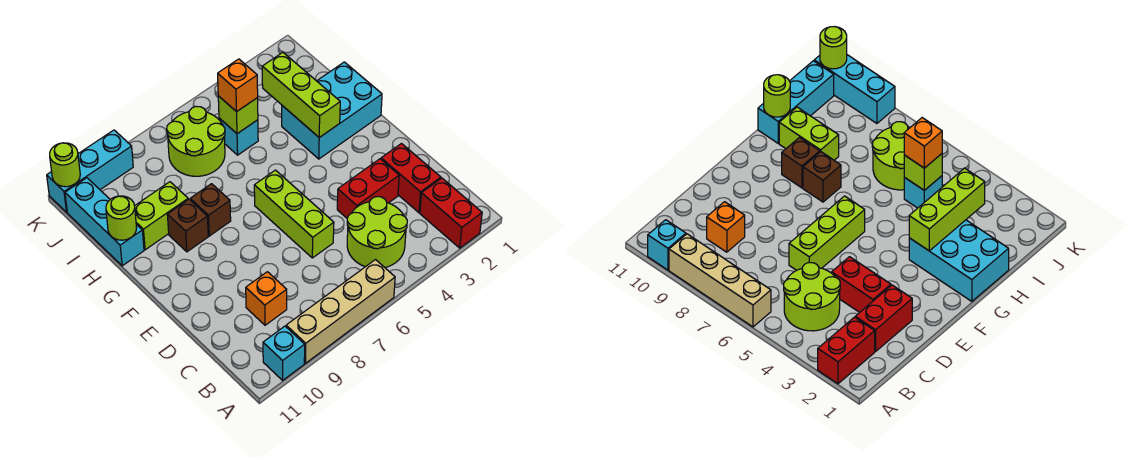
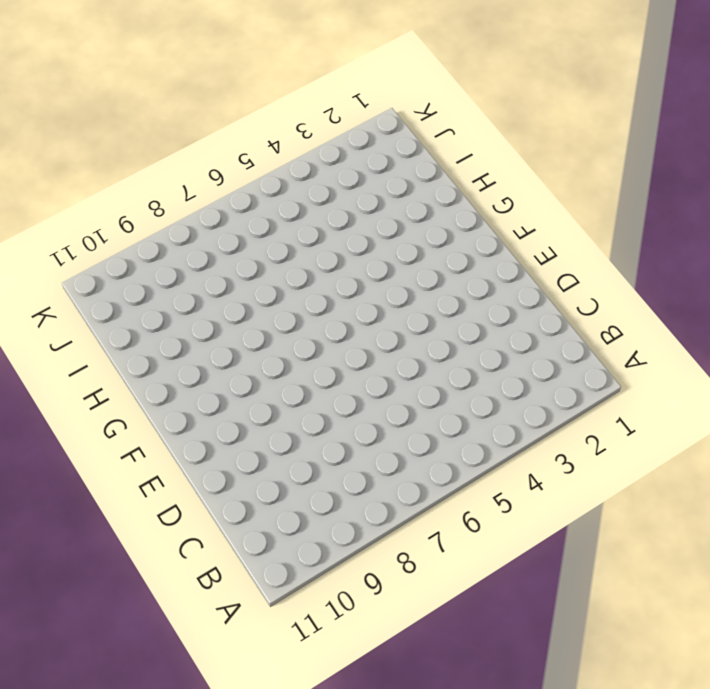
none -> red brick A2:B2 level 1
none -> tan brick A6:A9 level 1
none -> cyan brick A10 level 1

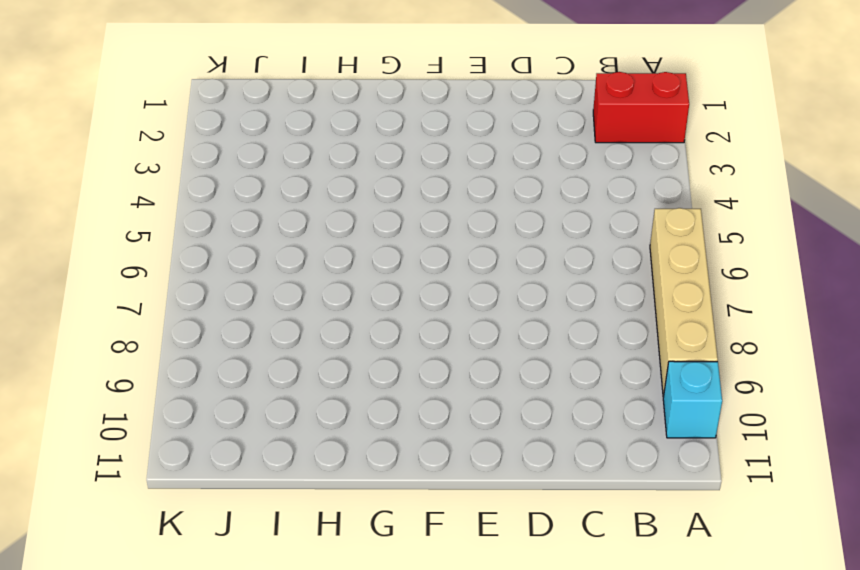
none -> lime round brick B4:C5 level 1
none -> red brick C2:D2 level 1
none -> orange brick C9 level 1

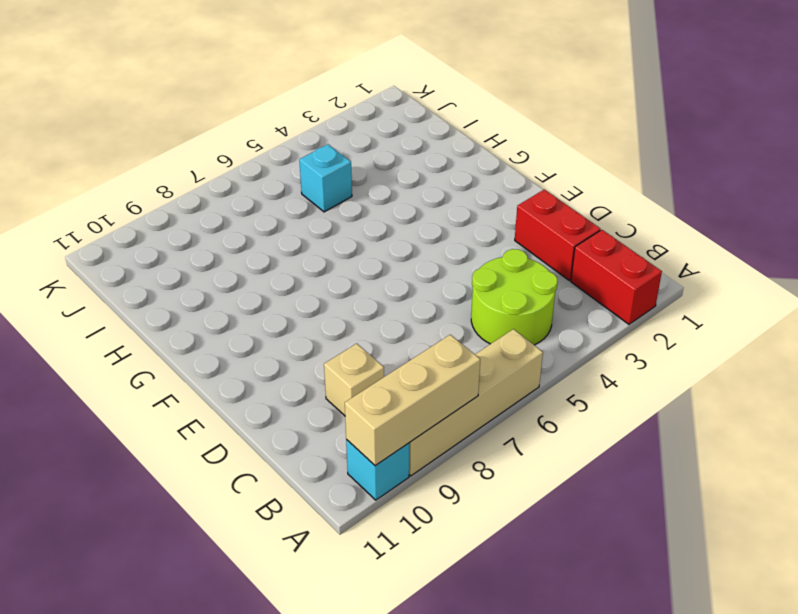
tan brick A8:A10 level 2 -> none
tan brick C9 level 1 -> orange brick C9 level 1
none -> red brick D3:D4 level 1
none -> lime brick D6:F6 level 1
none -> cyan brick G1:H3 level 1

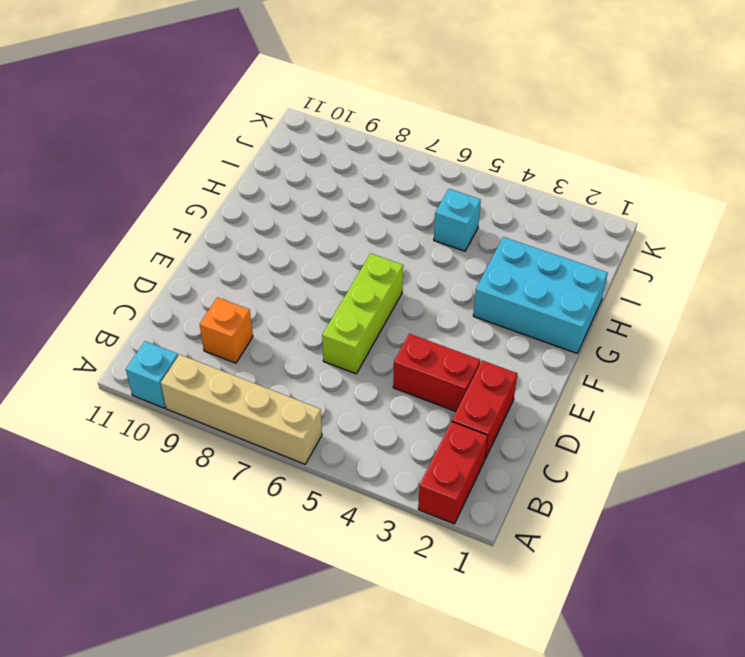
none -> lime round brick B4:C5 level 1
none -> brown brick G8 level 1
none -> brown brick G9 level 1

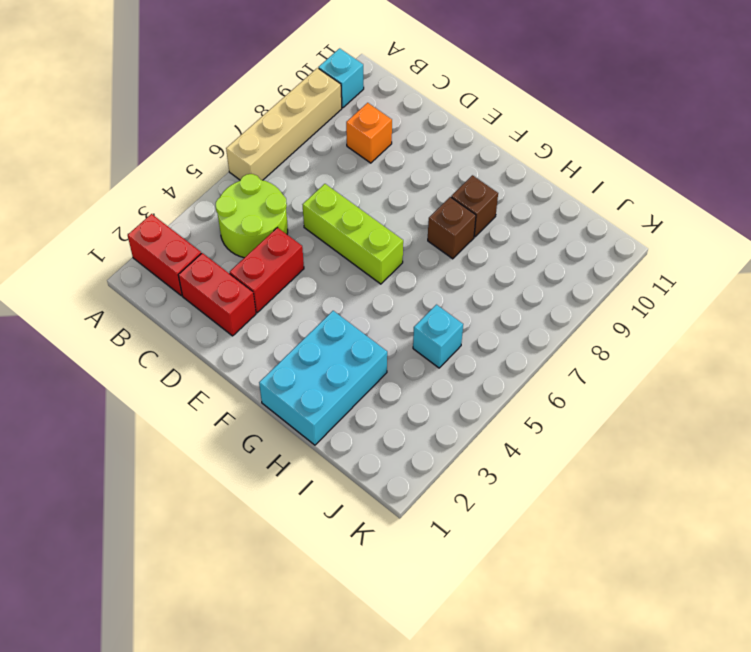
none -> lime brick H9:H10 level 1
none -> cyan brick H11:J11 level 1
none -> lime round brick I6:J7 level 1

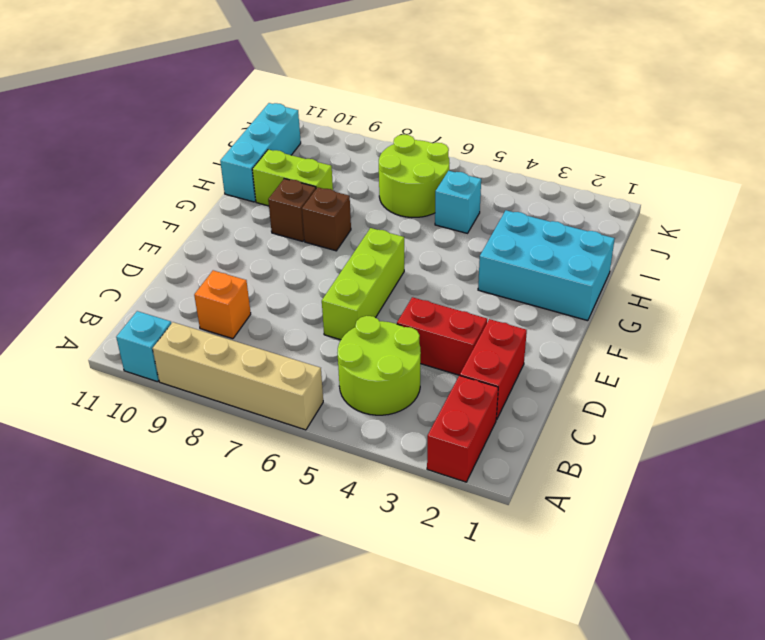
none -> cyan brick K9:K11 level 1
none -> lime brick G3:I3 level 2
none -> lime round brick H11 level 2

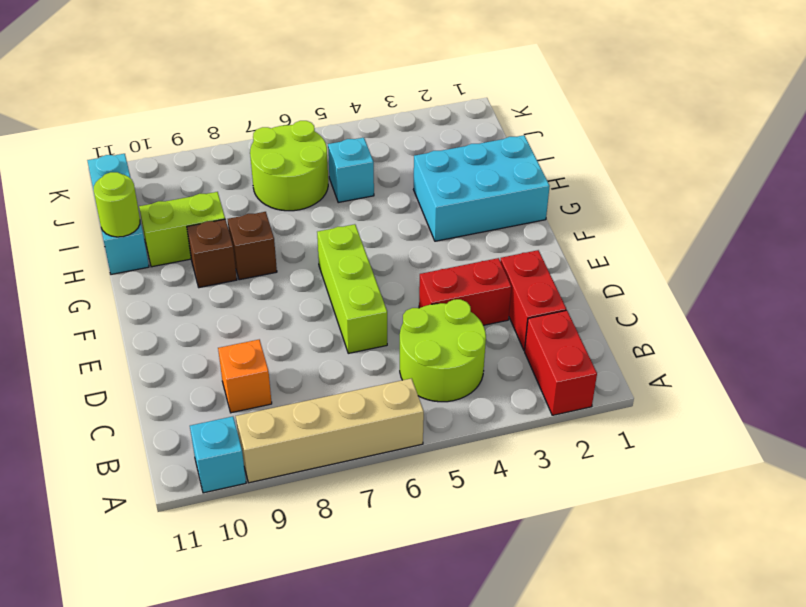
none -> cyan brick K9:K11 level 1
none -> lime brick G3:I3 level 2
none -> lime brick I5 level 2

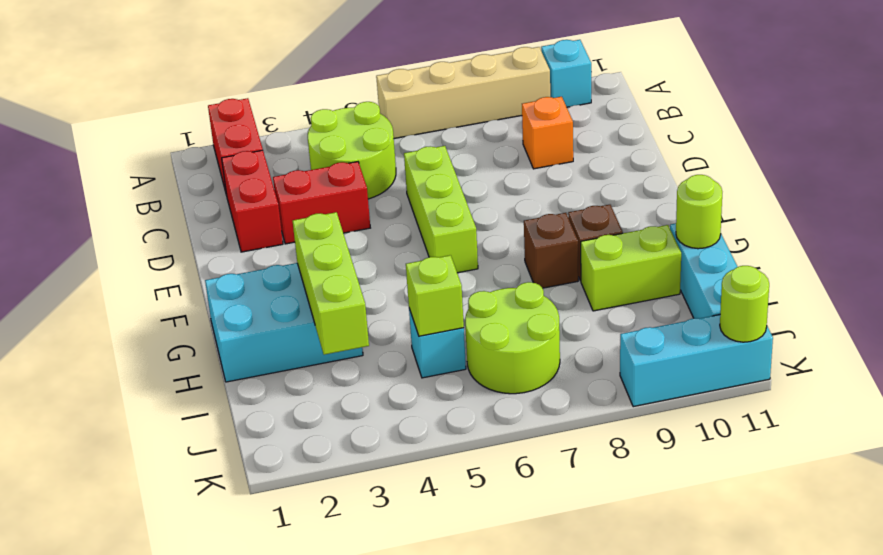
none -> orange brick I5 level 3

